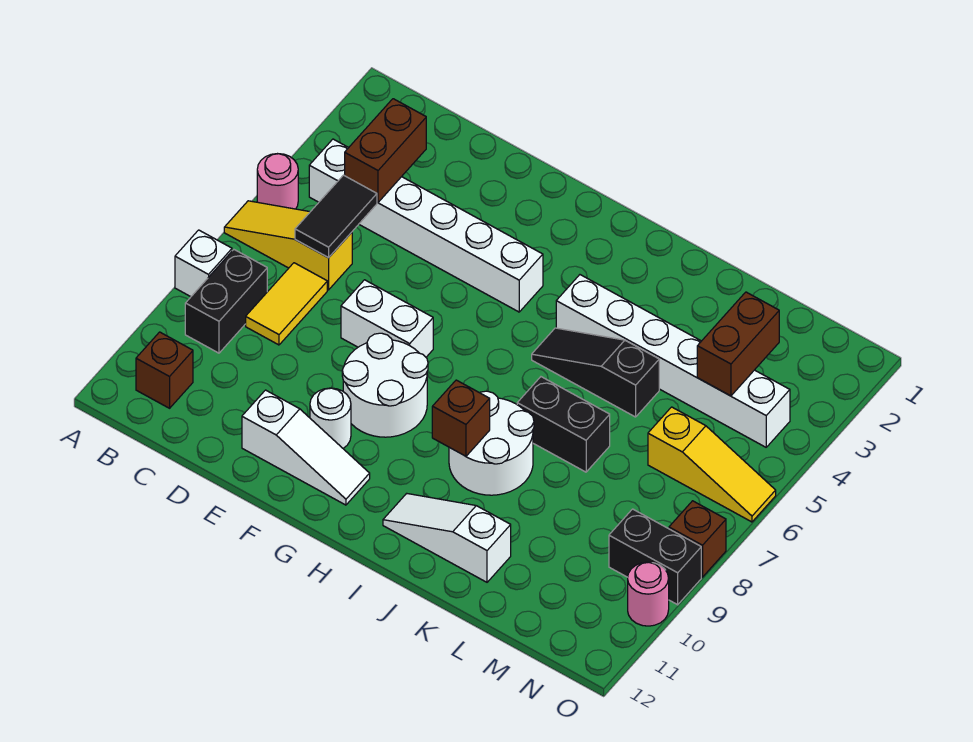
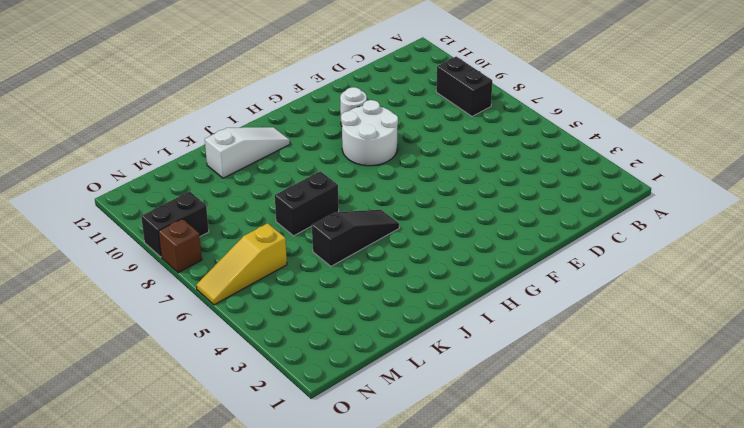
none -> pink round brick A5 level 1
none -> yellow slope A6:C6 level 1 top C
none -> white brick A8 level 1

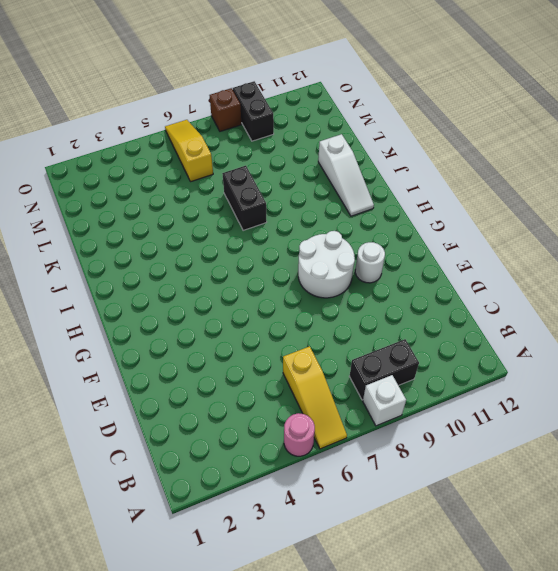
none -> white brick B4:G4 level 1
none -> brown brick B11 level 1
none -> yellow tile C7:C8 level 1

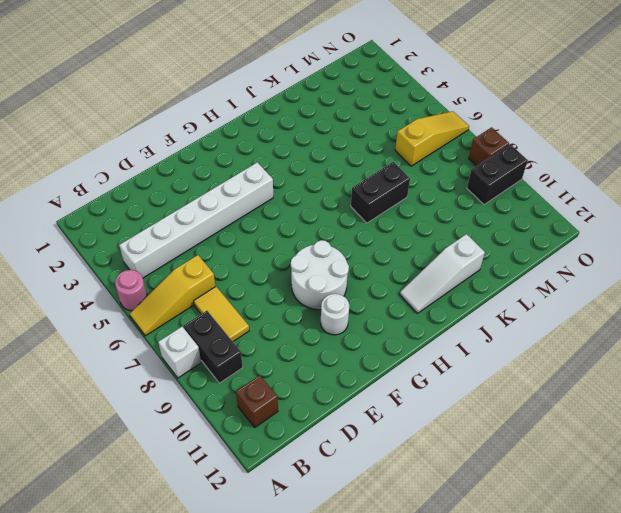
none -> white brick E7:F7 level 1
none -> white slope E11:G11 level 1 top E
none -> white brick I4:N4 level 1

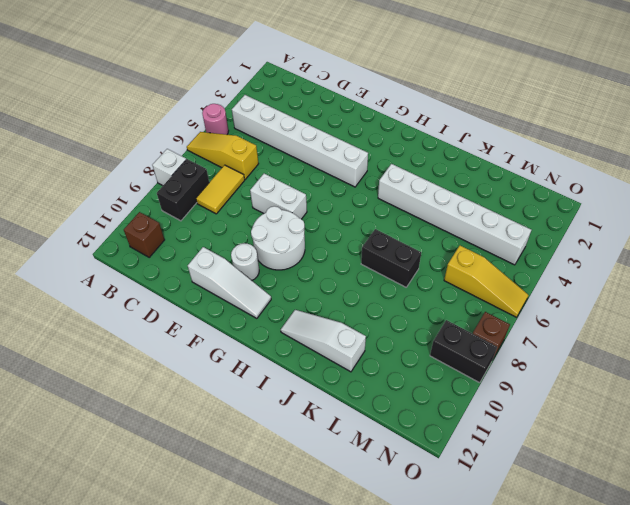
none -> black slope I5:K5 level 1 top K
none -> white round brick I8:J9 level 1
none -> pink round brick O10 level 1

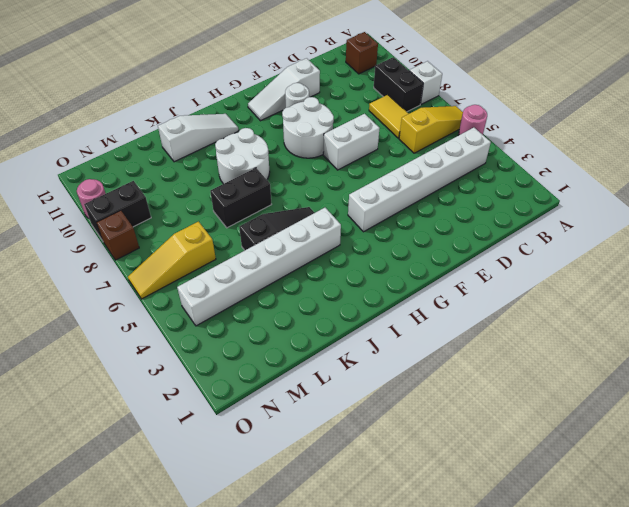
none -> brown brick C3:C4 level 2
none -> black tile C5:C6 level 2
none -> brown brick I9 level 2

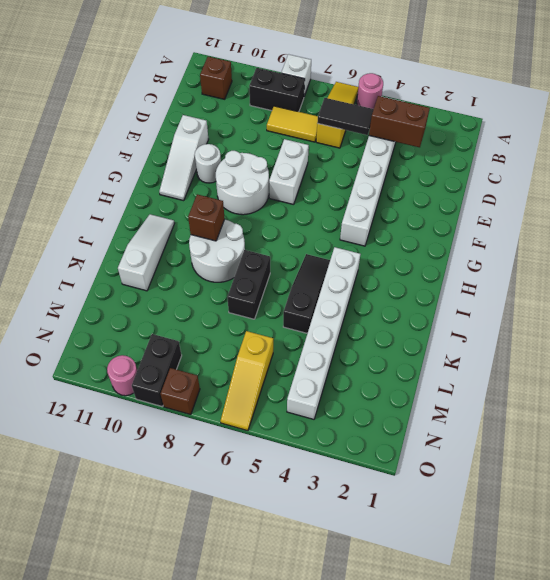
none -> brown brick M3:M4 level 2

